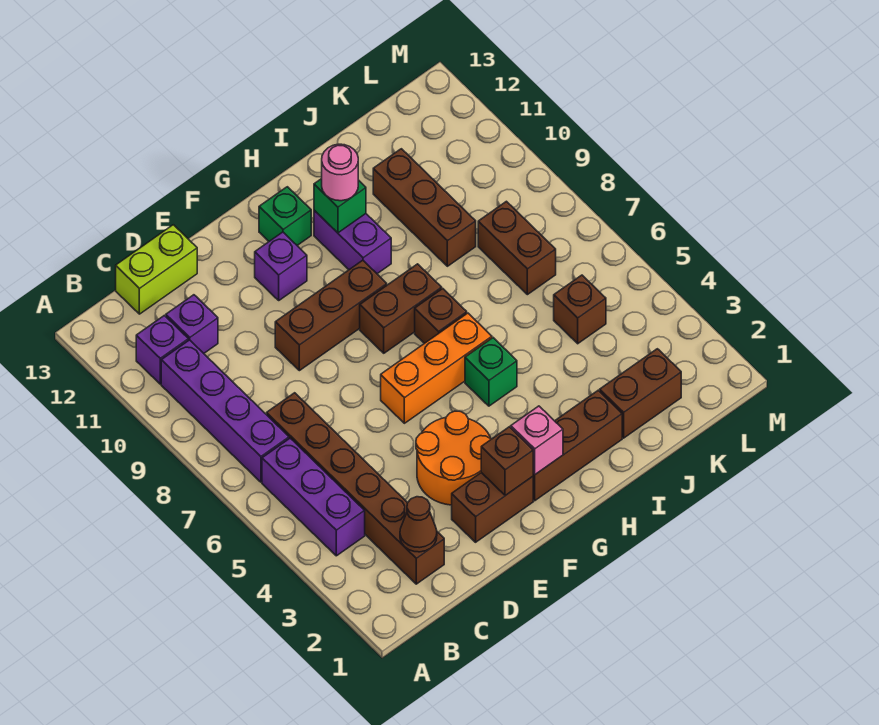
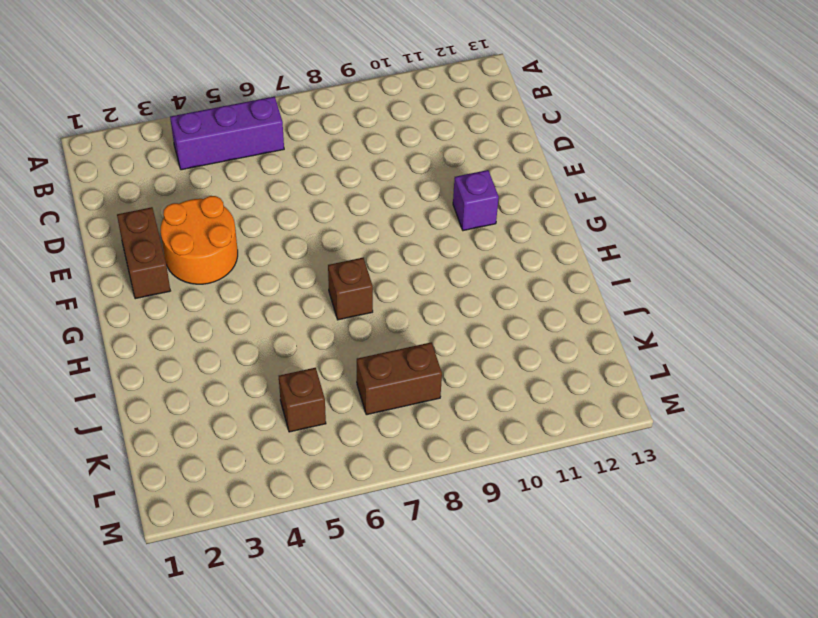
none -> purple brick B7:B10 level 1
none -> purple brick B11 level 1
none -> brown brick C2:C7 level 1

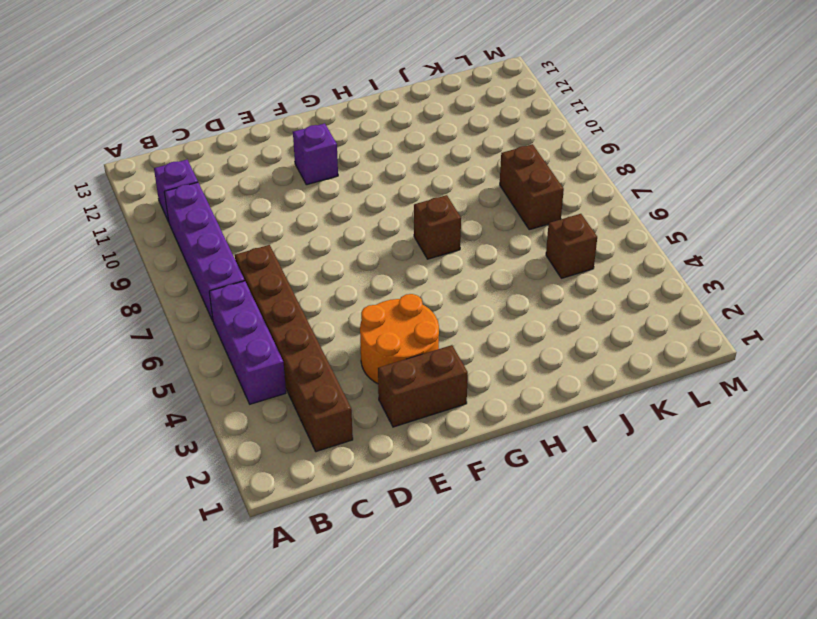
none -> purple brick C11 level 1
none -> lime brick C13:D13 level 1
none -> brown brick E9:G9 level 1

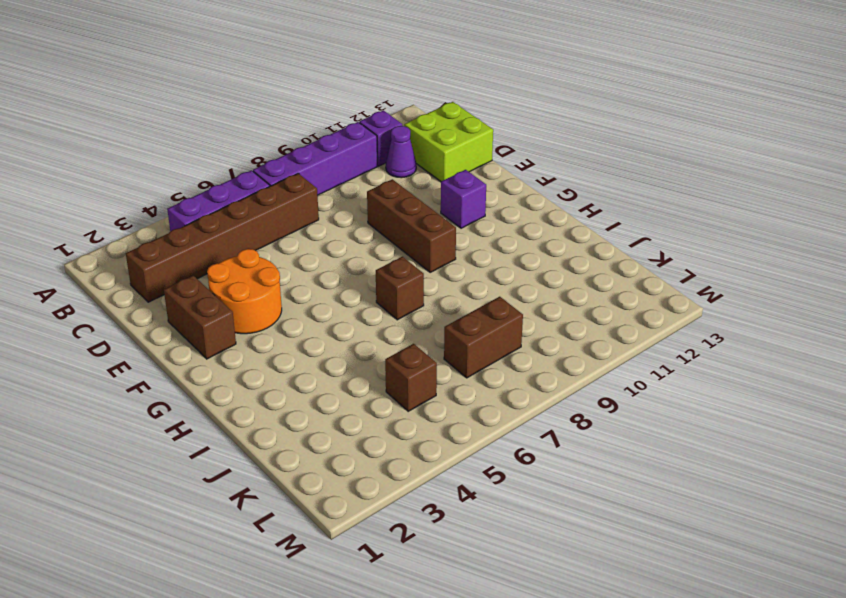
purple cone C11 level 1 -> purple brick C11 level 1
lime brick C12:D13 level 1 -> lime brick C13:D13 level 1
none -> orange brick F6:H6 level 1
none -> brown brick G2:I2 level 1
none -> brown brick G8:H8 level 1

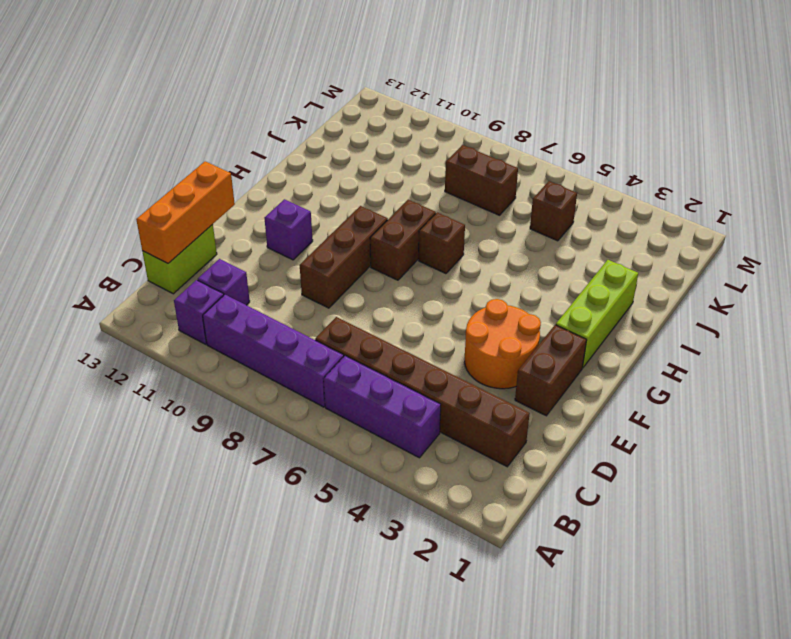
orange brick C13:E13 level 2 -> orange brick F6:H6 level 1
lime brick G2:I2 level 1 -> brown brick G2:I2 level 1
none -> green brick G12 level 1
none -> green brick H5 level 1
none -> purple brick H10:H11 level 1

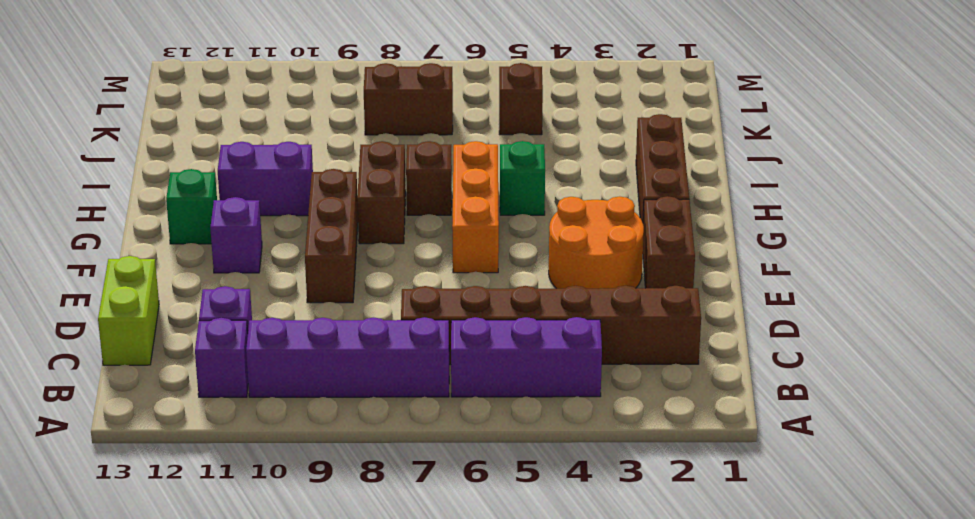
none -> brown brick J2:K2 level 1
none -> brown brick J9:J11 level 1
none -> brown cone C2 level 2

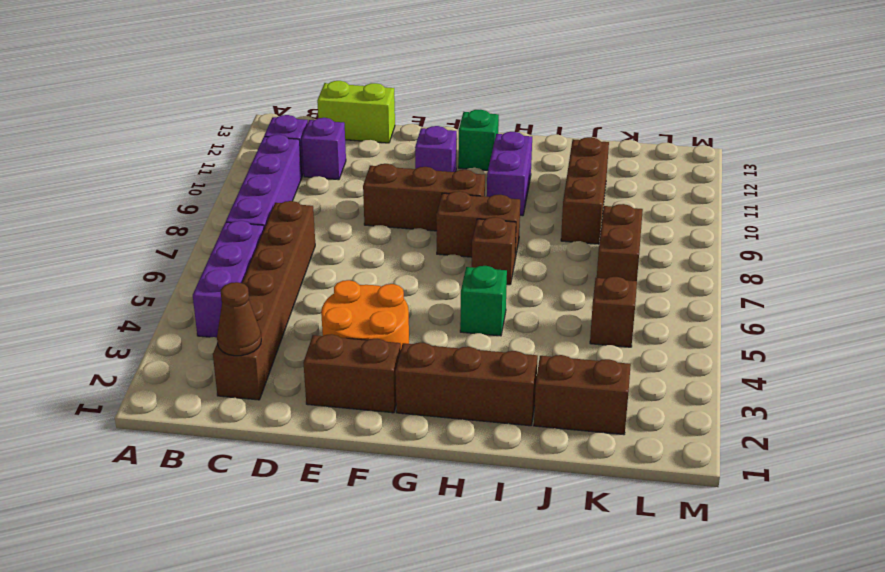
none -> orange brick F6:H6 level 1
none -> brown brick F2 level 2
none -> pink brick G2 level 2

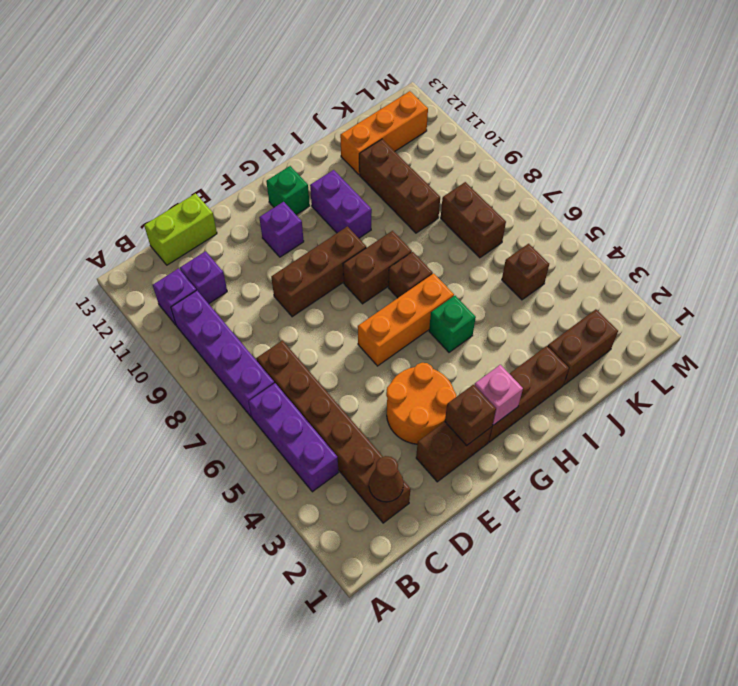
orange brick J12:L12 level 1 -> none
none -> green brick H11 level 2
none -> pink round brick H11 level 3

